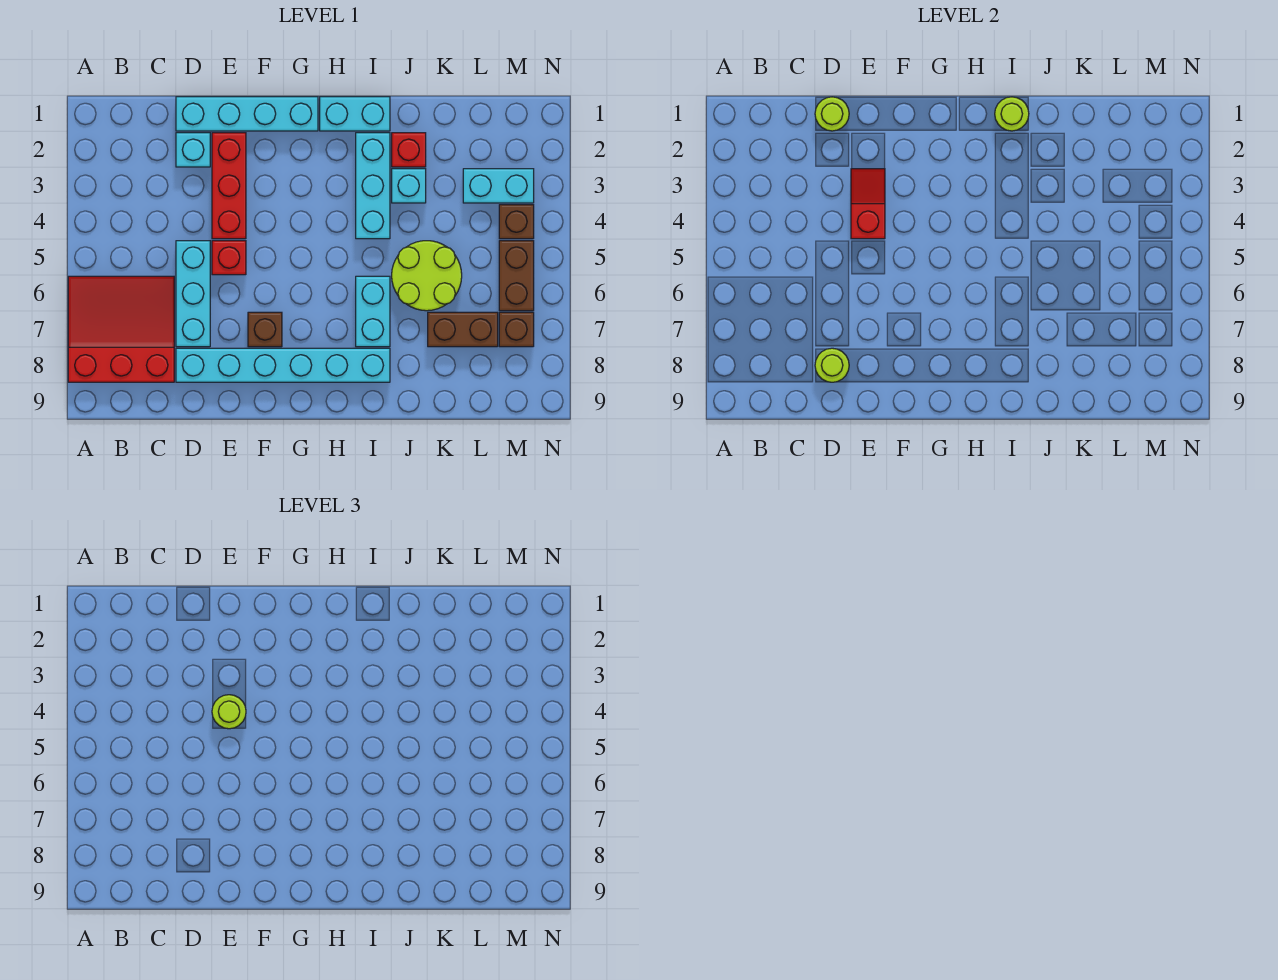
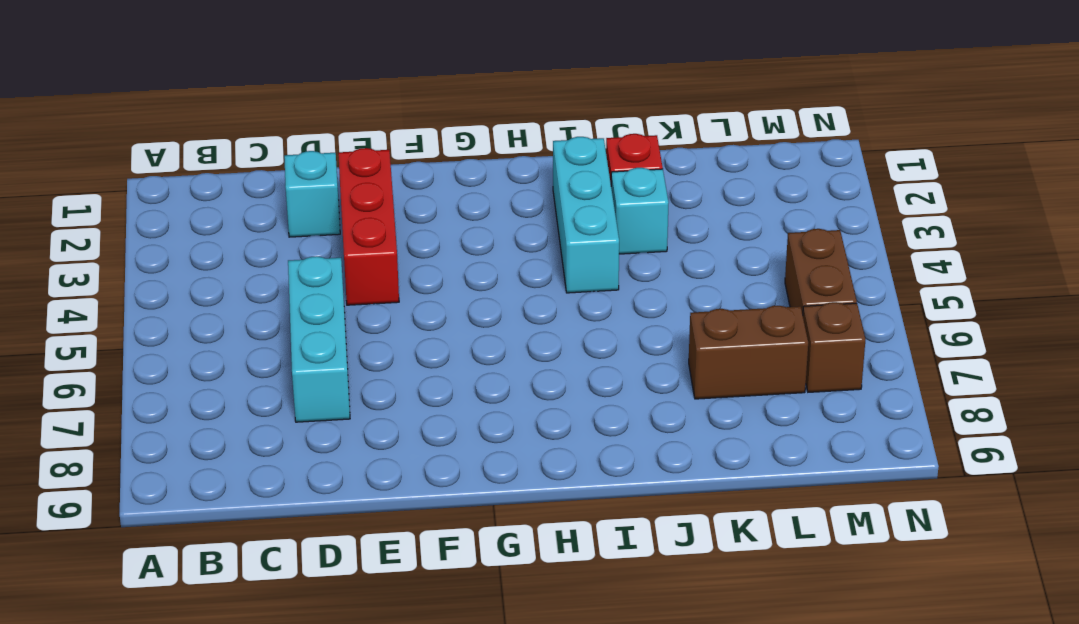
none -> red slope A6:C8 level 1 top 8
none -> cyan brick D1:G1 level 1
none -> cyan brick D8:I8 level 1

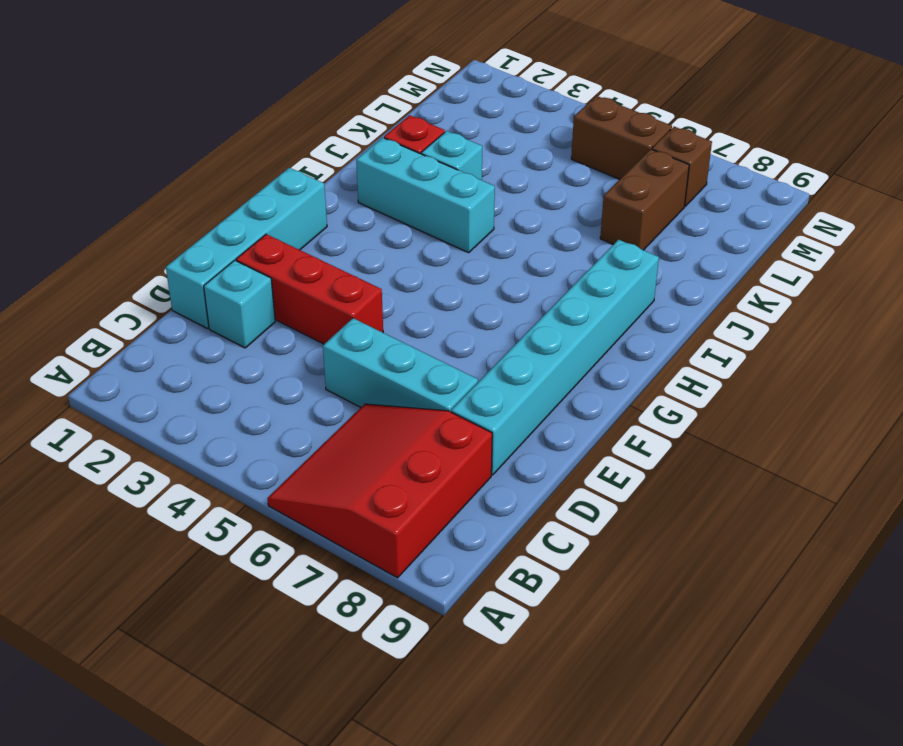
none -> red brick E5 level 1
none -> brown brick F7 level 1
none -> cyan brick H1:I1 level 1

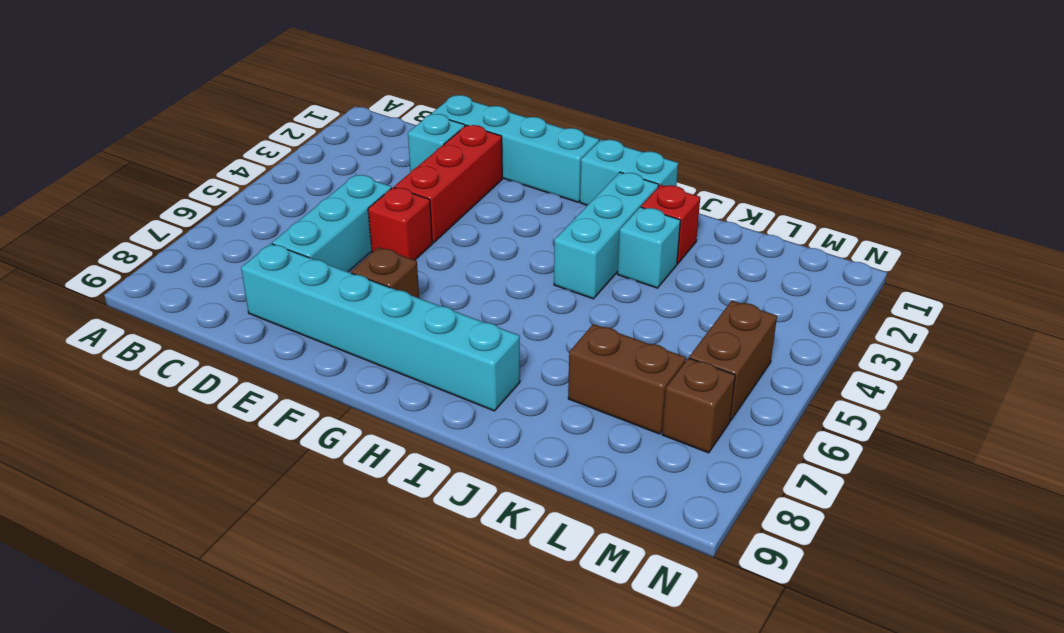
none -> red slope A6:C8 level 1 top 8
none -> cyan brick I6:I7 level 1
none -> lime round brick J5:K6 level 1

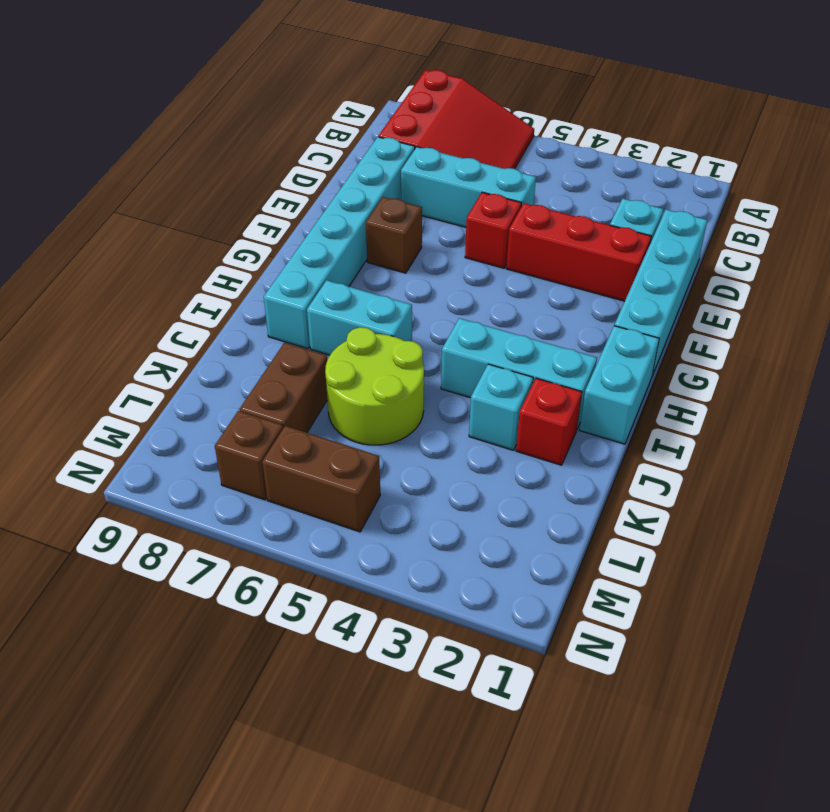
none -> cyan brick L3:M3 level 1
none -> brown brick M4 level 1
none -> lime round brick D1 level 2

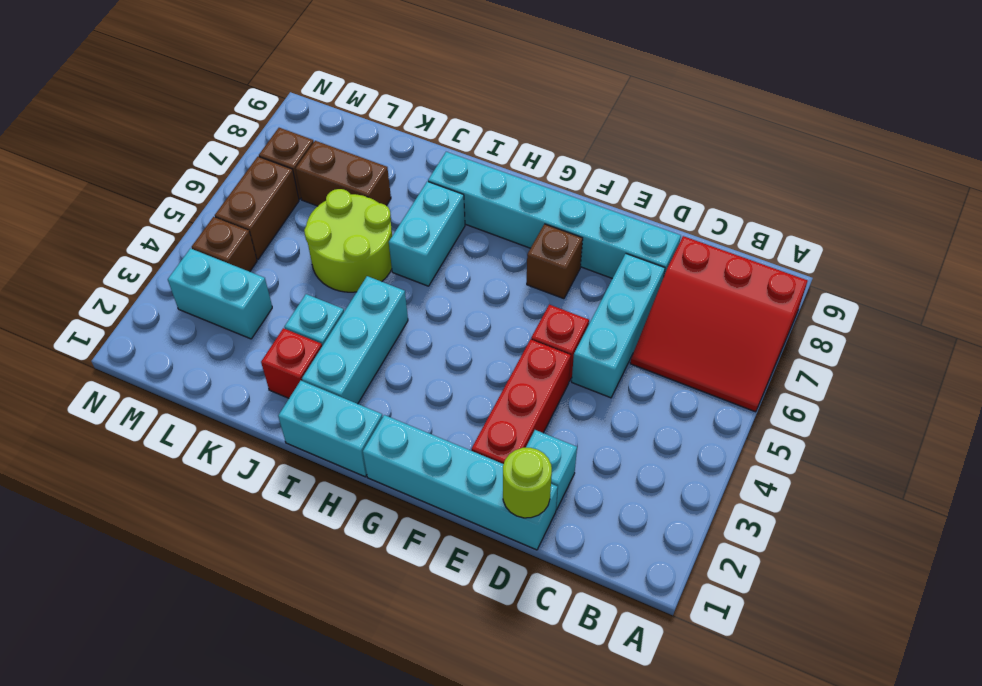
none -> lime round brick D8 level 2
none -> red slope E3:E4 level 2 top 4
none -> lime round brick I1 level 2

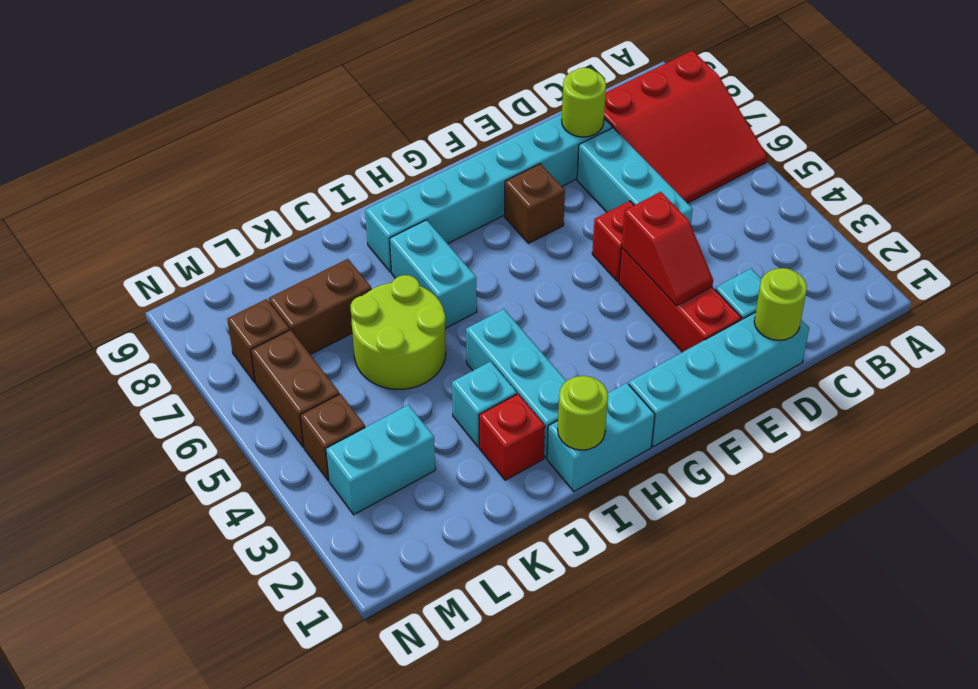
none -> lime round brick E4 level 3

